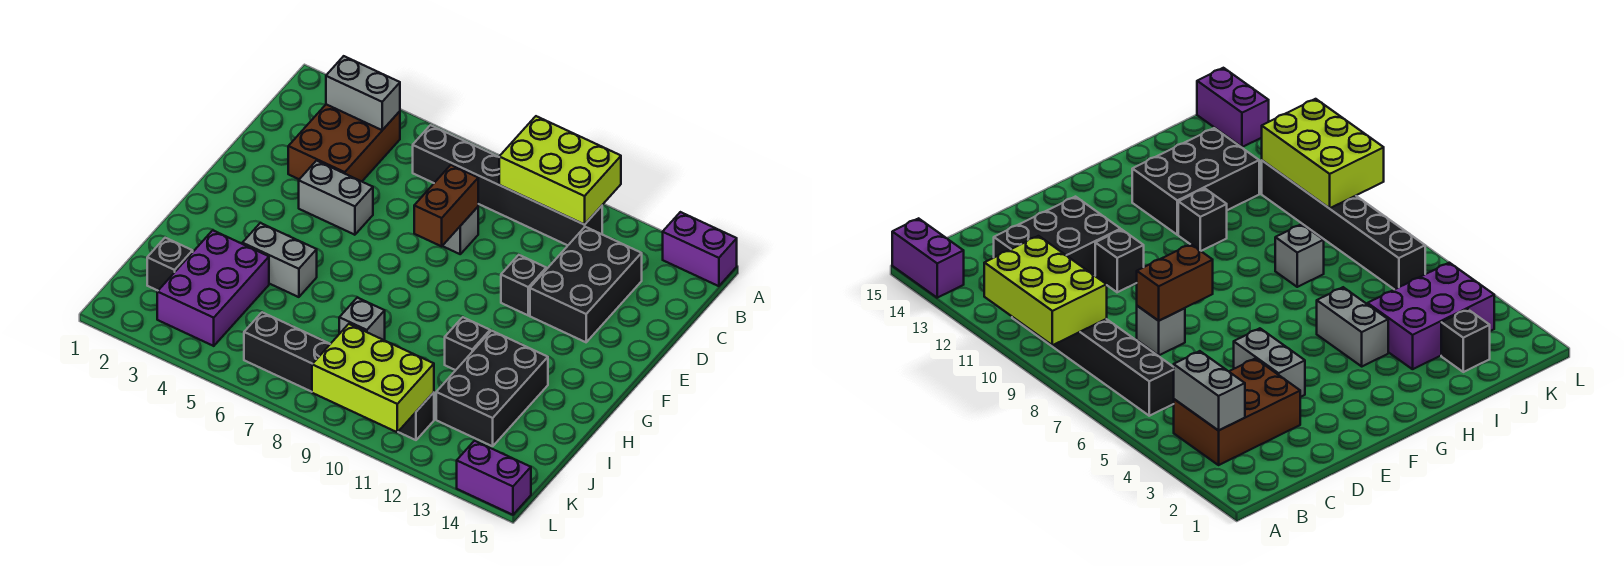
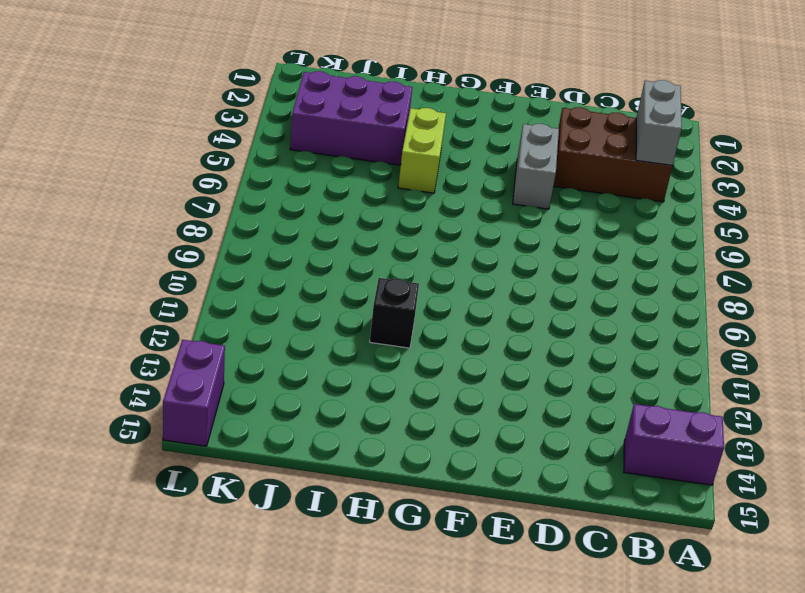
purple brick A14:B14 level 1 -> purple brick A14:A15 level 1
lime brick H4:H5 level 1 -> grey brick H4:H5 level 1
none -> black brick B6:B11 level 1
none -> black brick C12:E13 level 1
none -> grey brick D8 level 1

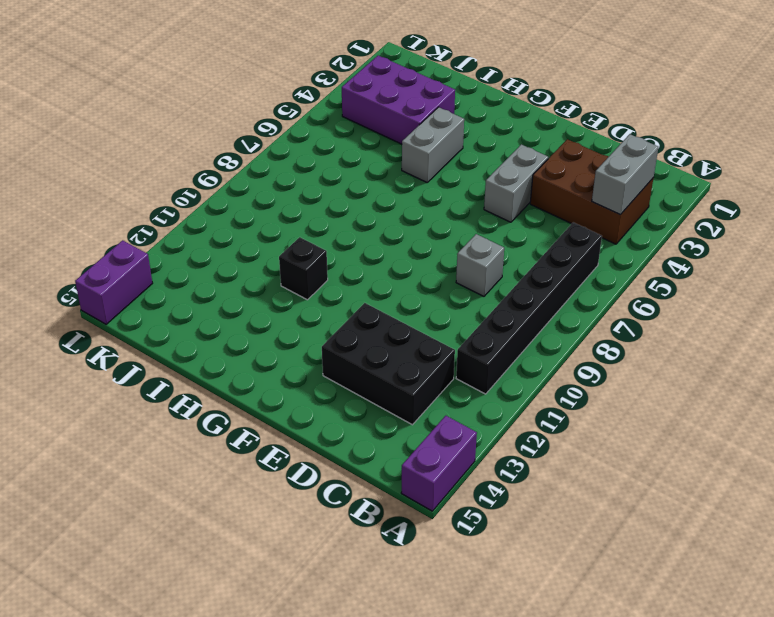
none -> black brick E11 level 1
none -> black brick H12:J13 level 1
none -> grey brick I8 level 1

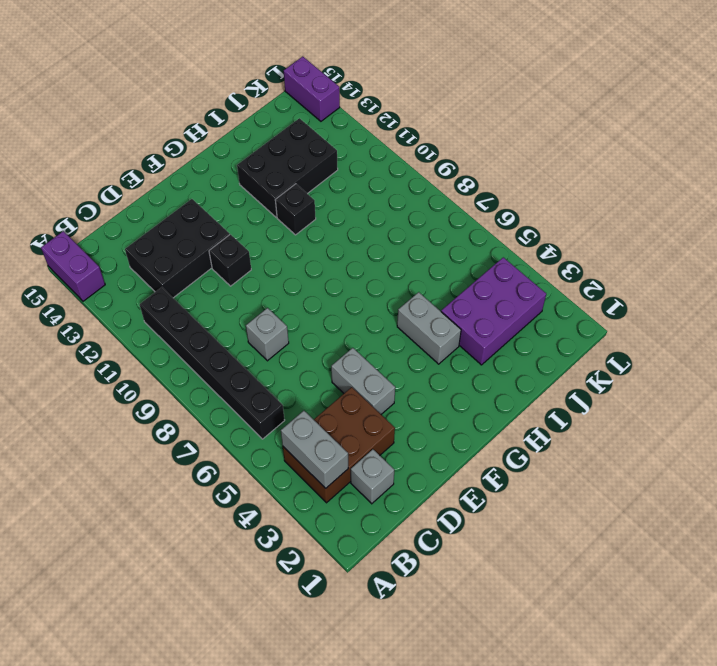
grey brick C2 level 1 -> grey brick I8 level 1
none -> black brick J2 level 1
none -> black brick K6:K11 level 1
none -> lime brick A9:B11 level 2

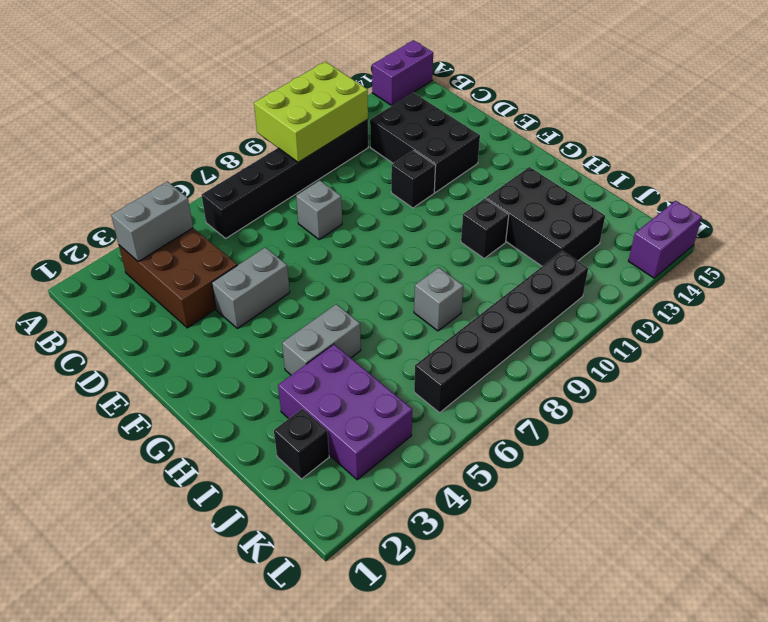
none -> brown brick D8:E8 level 2
none -> lime brick K9:L11 level 2

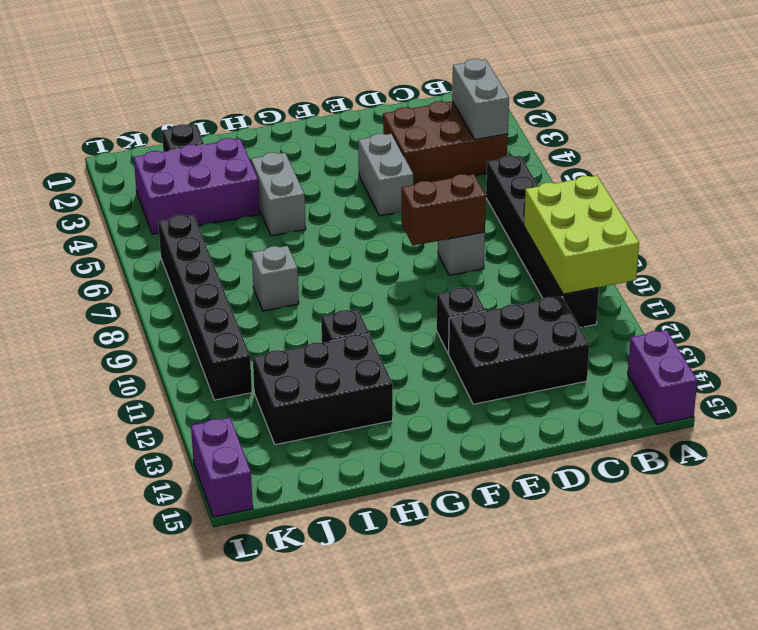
none -> lime brick K9:L11 level 2

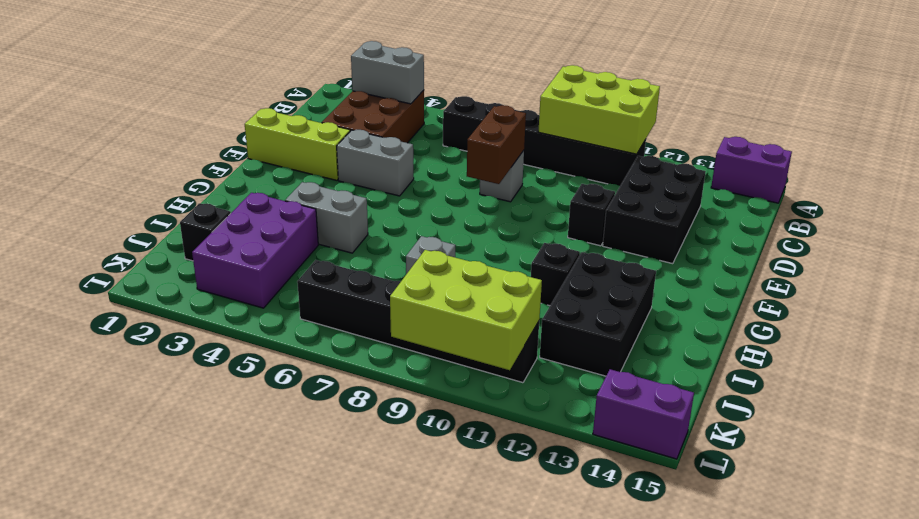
lime brick E1:E3 level 1 -> none

